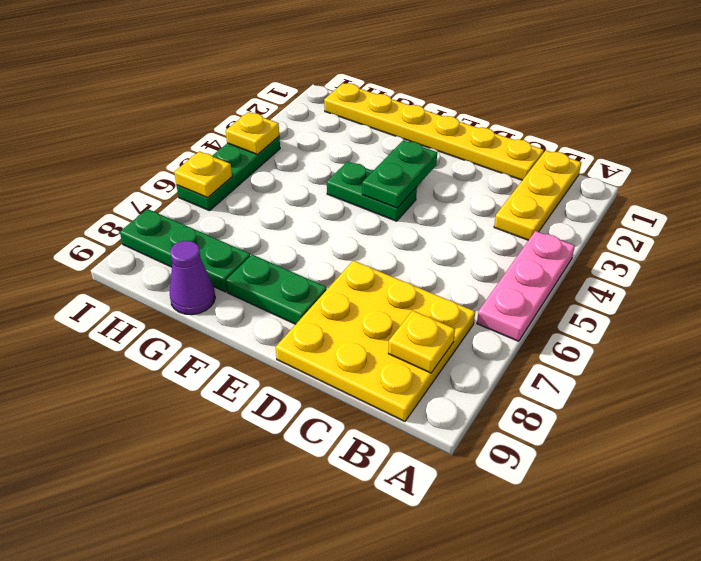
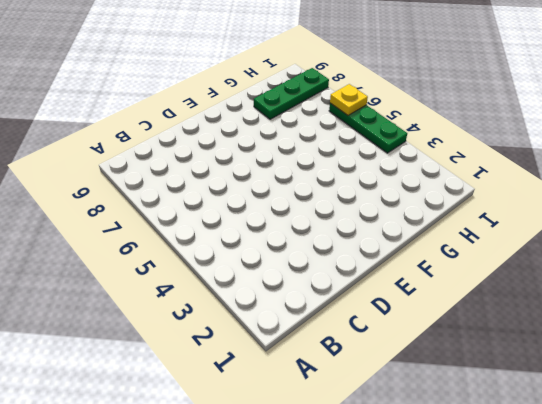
none -> pink plate A4:A6 level 1
none -> yellow plate B1:B3 level 1
none -> yellow plate B7:D9 level 1

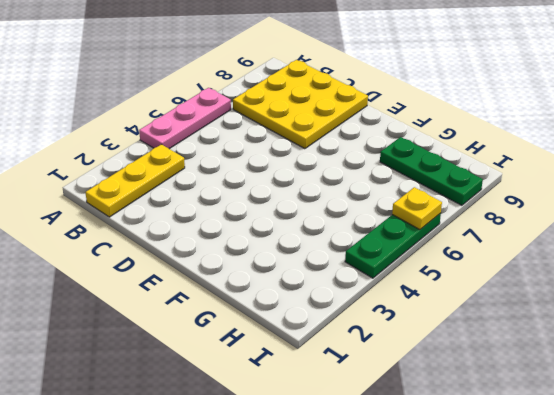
none -> yellow plate C1:H1 level 1
none -> green plate E4:F4 level 1
none -> green plate E8:F8 level 1

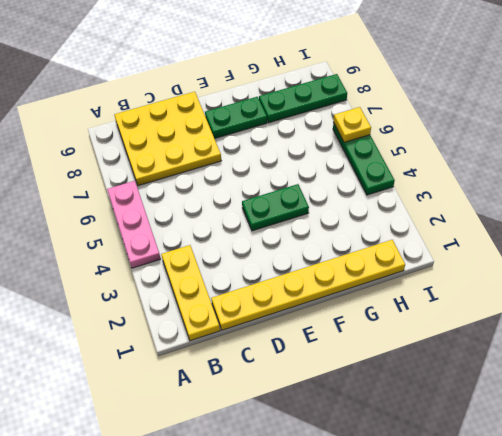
none -> purple cone G9 level 1
none -> yellow plate B8 level 2
none -> green plate E3:E4 level 2

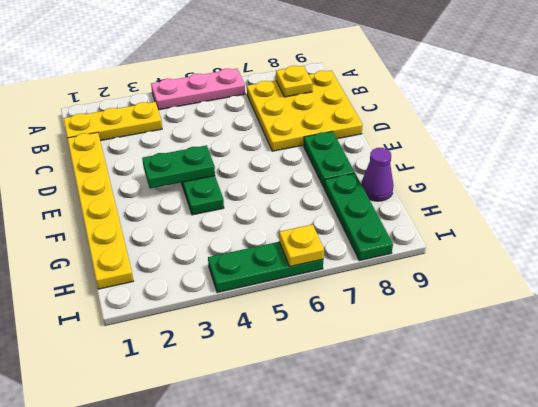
none -> yellow plate I4 level 2

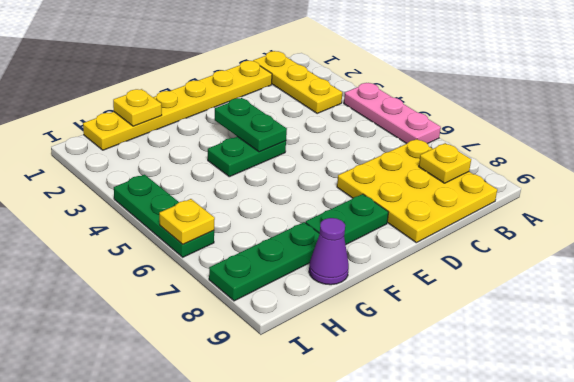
yellow plate G1 level 2 -> yellow plate I4 level 2

